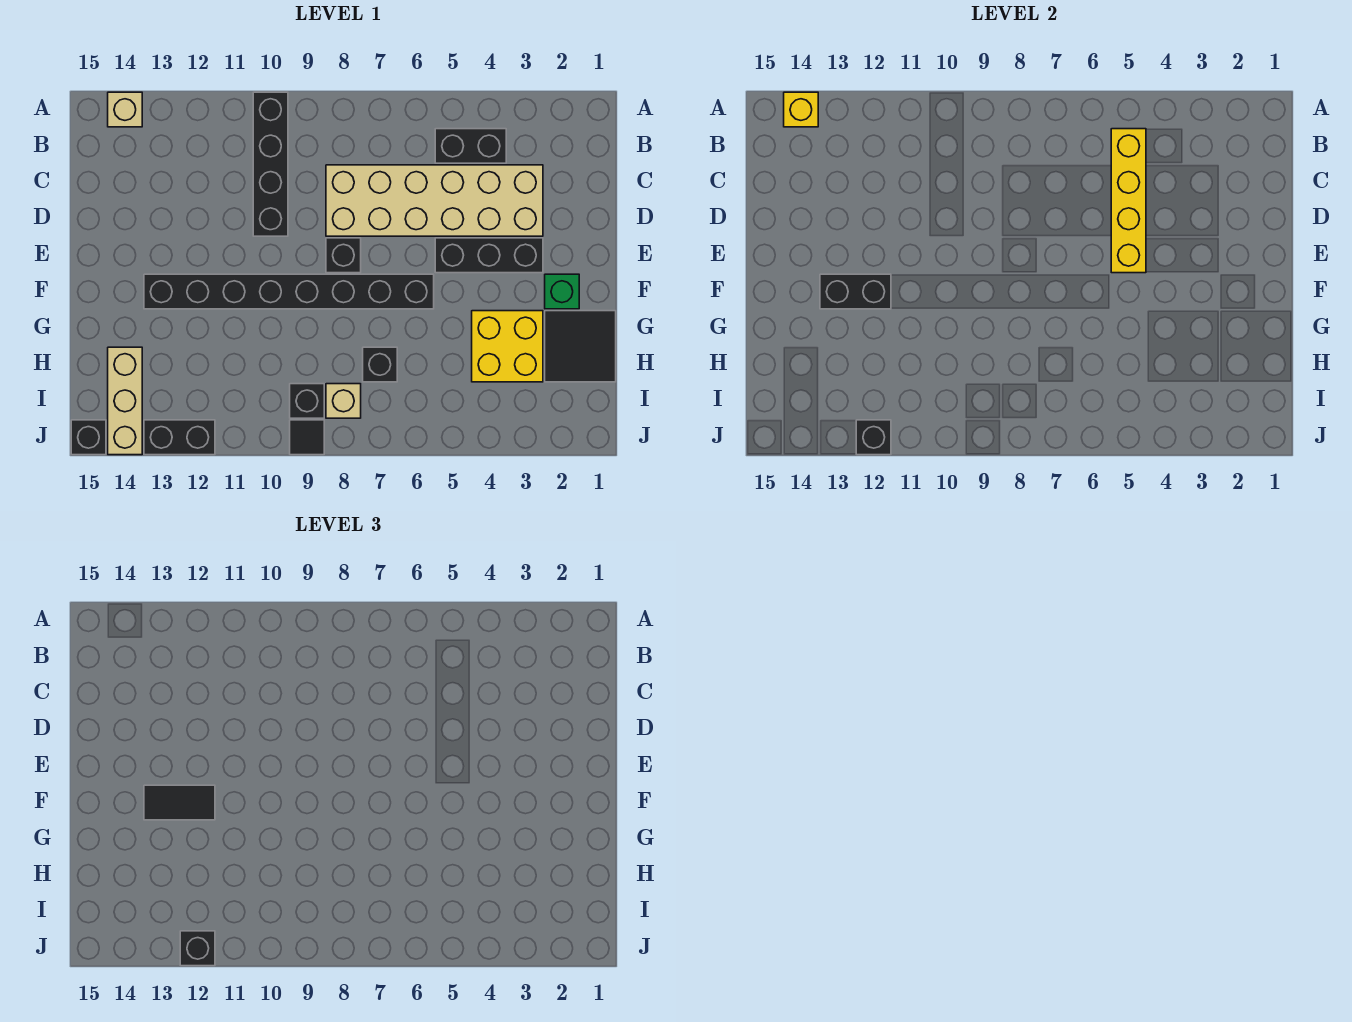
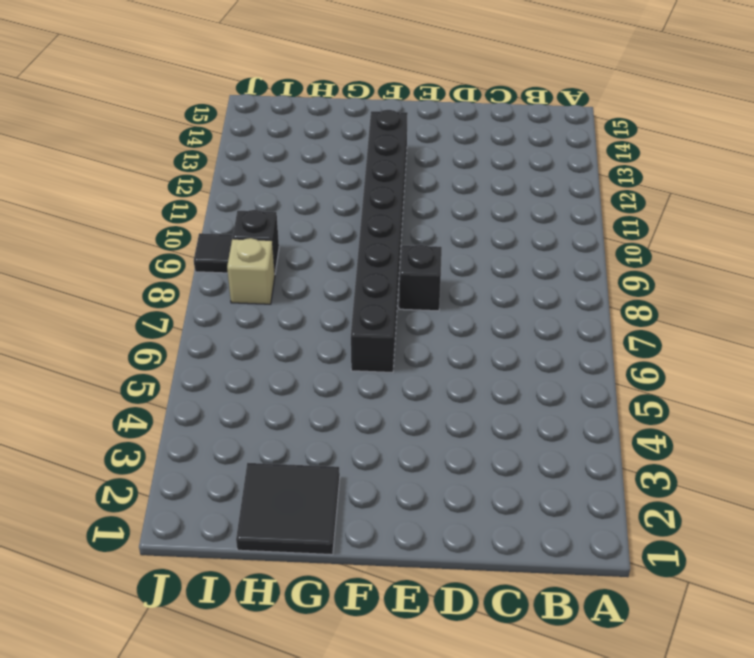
none -> black brick A10:D10 level 1
none -> tan brick A14 level 1
none -> black brick B4:B5 level 1

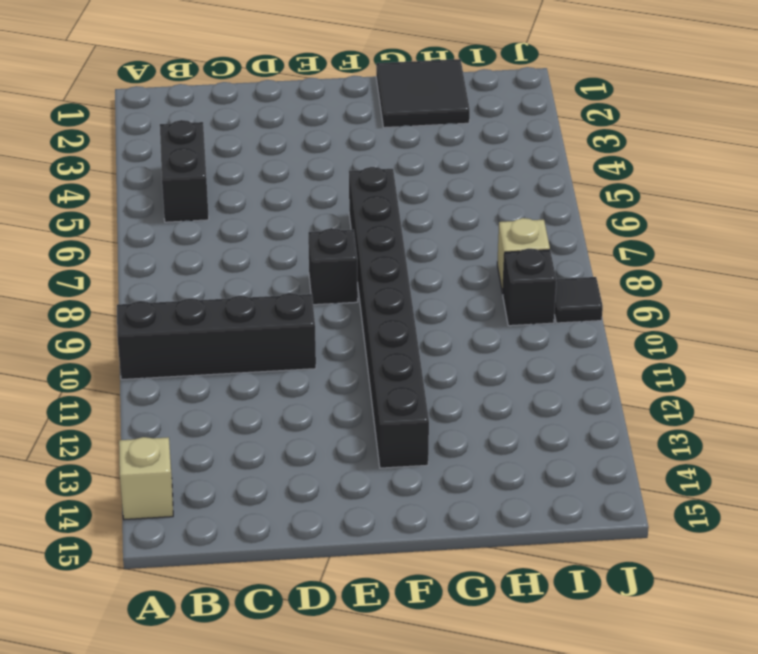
none -> tan brick C3:D8 level 1
none -> black brick E3:E5 level 1
none -> green brick F2 level 1

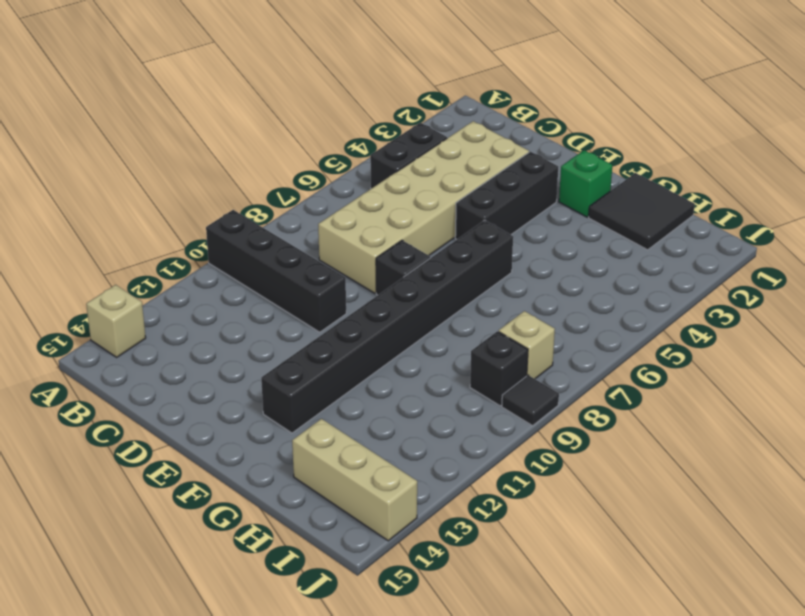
none -> yellow brick G3:H4 level 1
none -> black brick H7 level 1
none -> black brick J12:J13 level 1

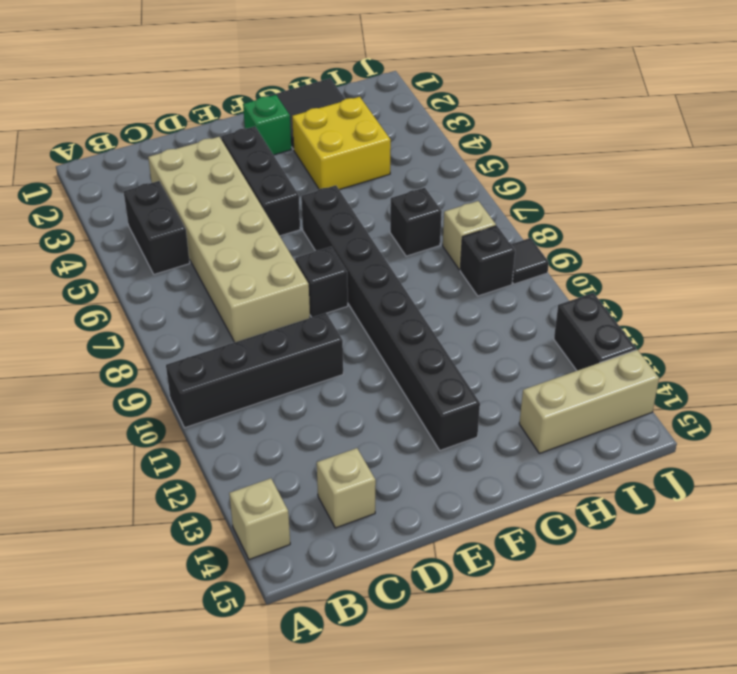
tan brick C14 level 1 -> none
none -> black brick J15 level 1
none -> yellow brick A14 level 2
none -> yellow brick B5:E5 level 2

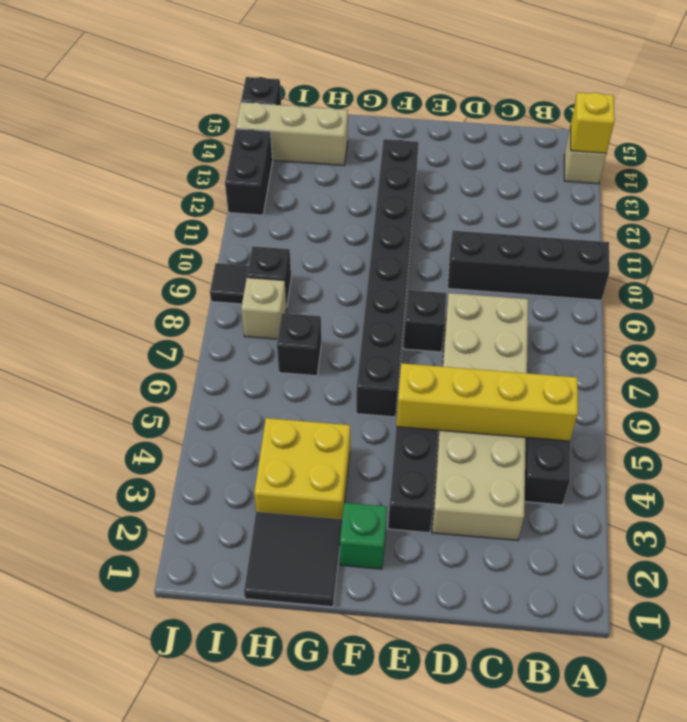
none -> black brick F12:F13 level 2
none -> black brick J12 level 2
none -> black tile F12:F13 level 3

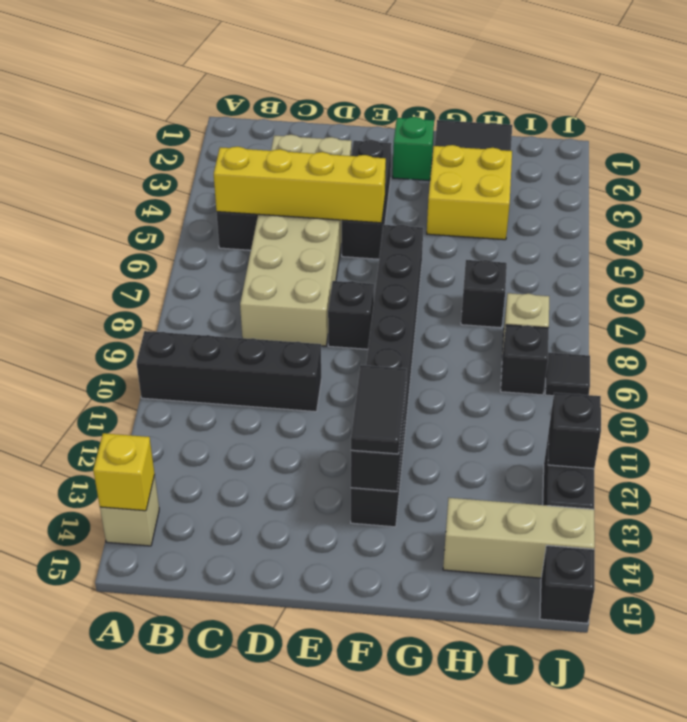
none -> black brick J12 level 3

